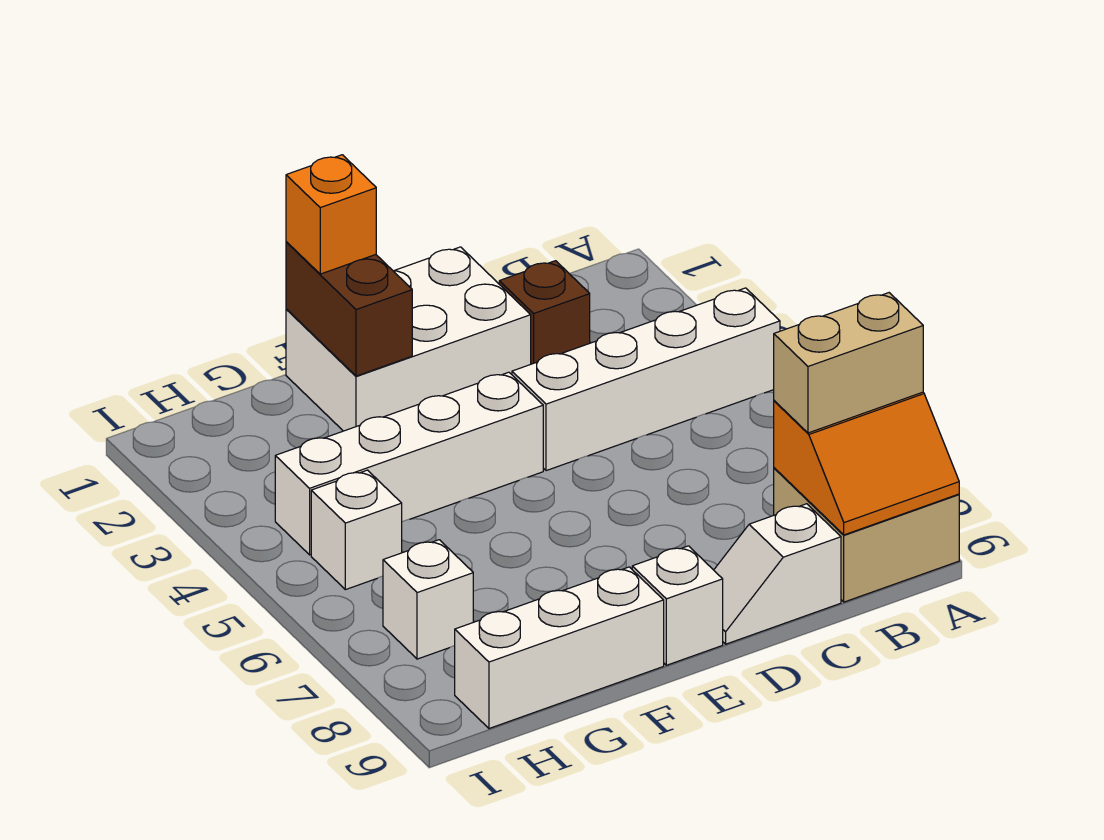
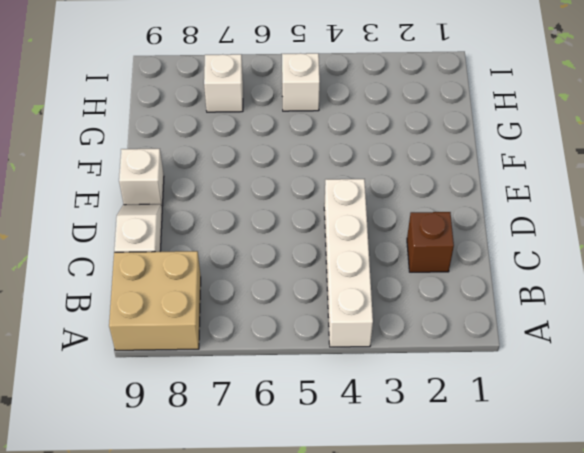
none -> white brick D1:F2 level 1
none -> white brick E4:H4 level 1
none -> white brick F9:H9 level 1

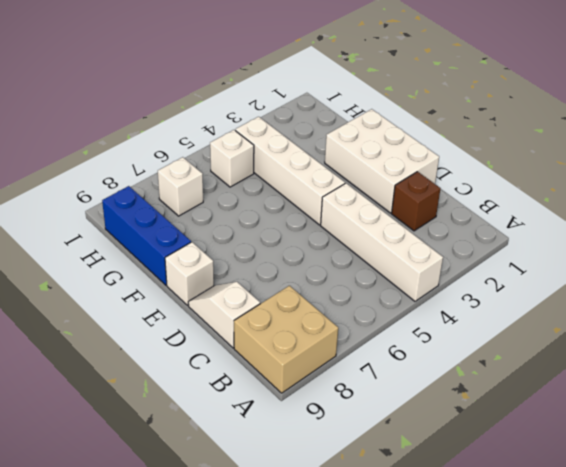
blue brick F9:H9 level 1 -> white brick F9:H9 level 1
none -> orange slope A8:B9 level 2 top 8
none -> brown brick F1:F2 level 2
none -> tan brick A8:B8 level 3

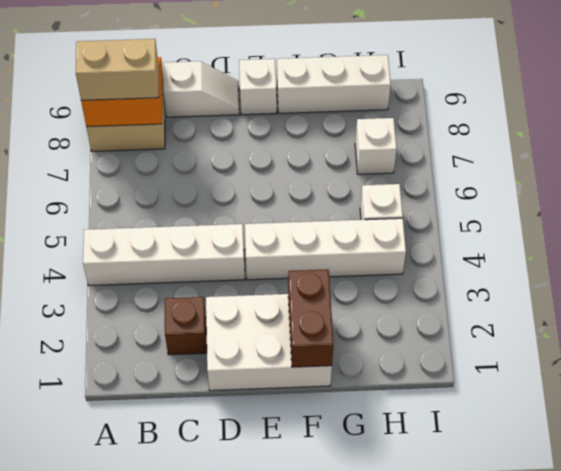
none -> orange brick F1 level 3

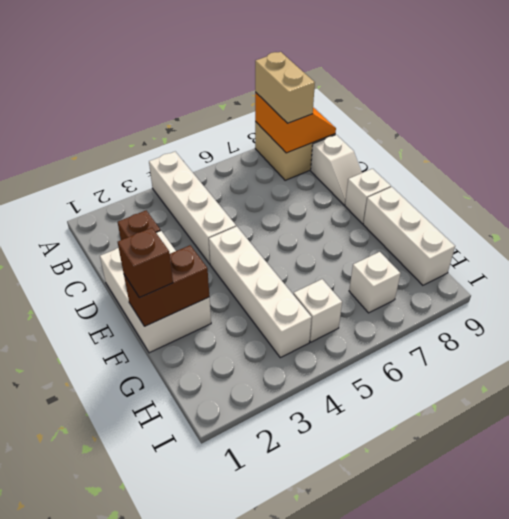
brown brick F1 level 3 -> orange brick F1 level 3

